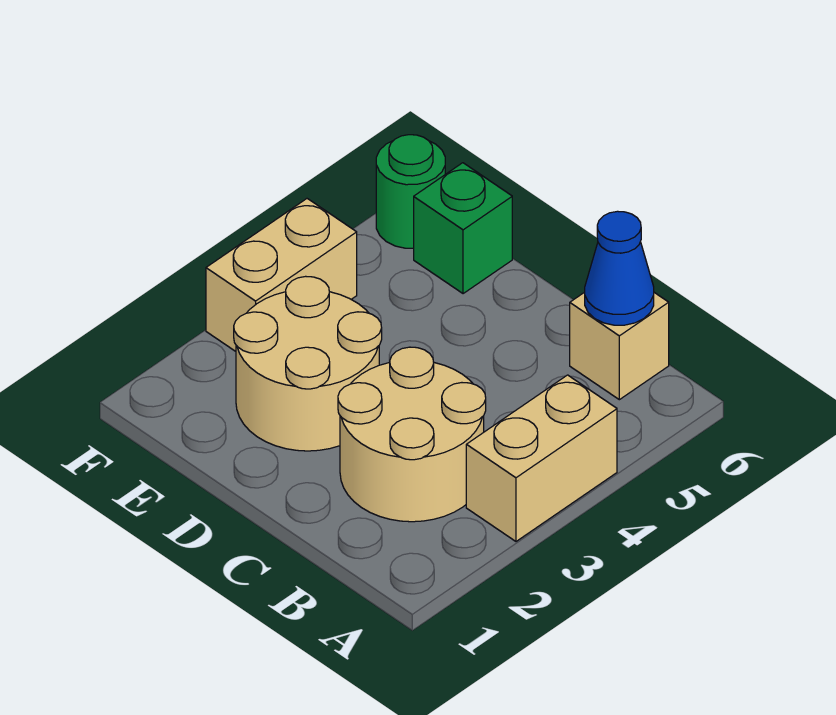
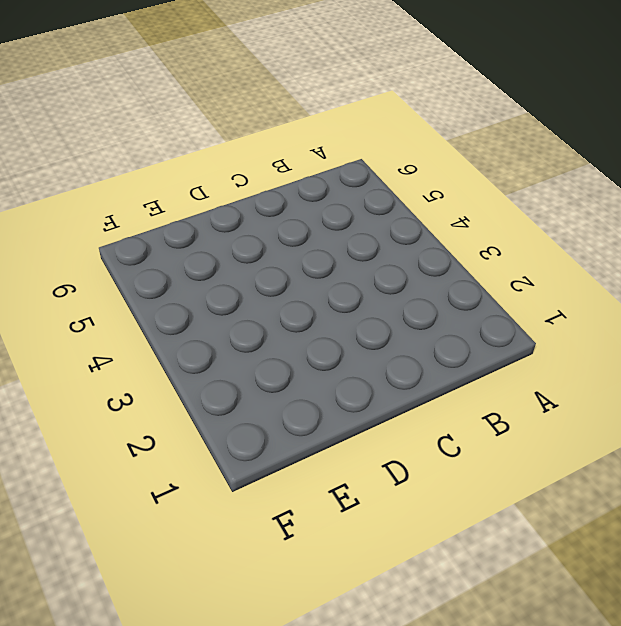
none -> tan brick A3:A4 level 1
none -> tan round brick B2:C3 level 1

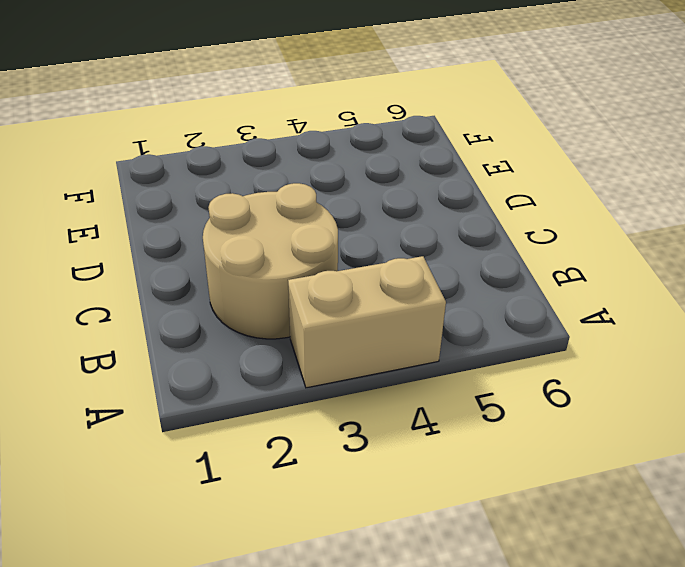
none -> tan brick B6 level 1
none -> tan round brick D2:E3 level 1

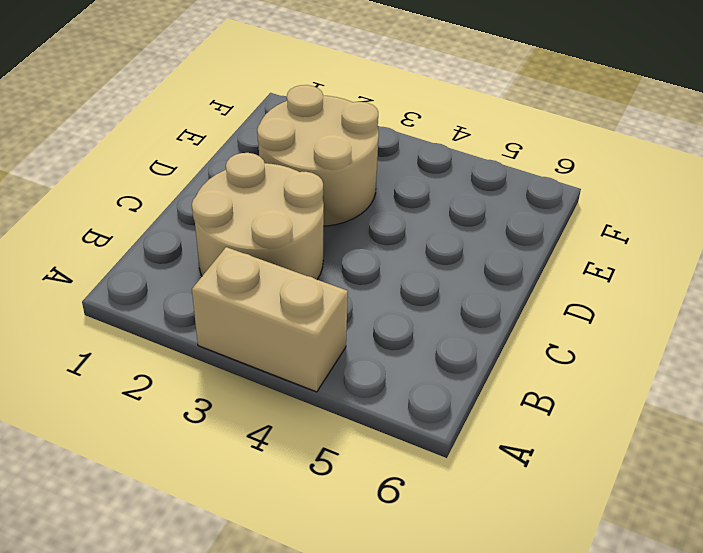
none -> tan brick B6 level 1
none -> green brick E6 level 1

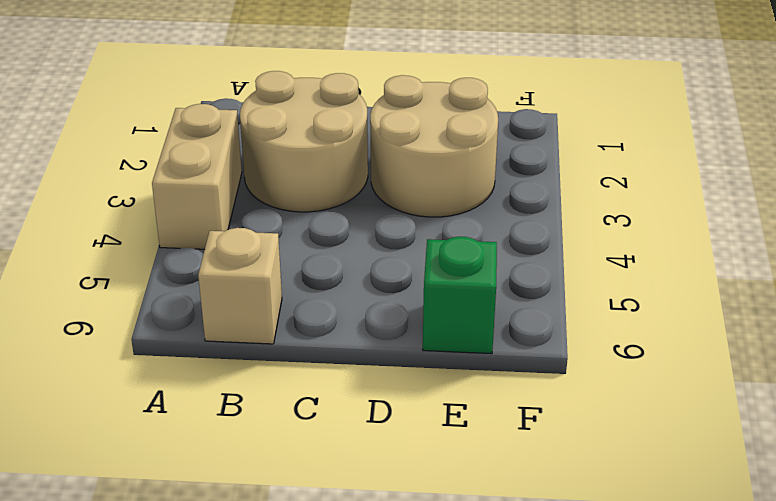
none -> tan brick F3:F4 level 1
none -> green round brick F6 level 1

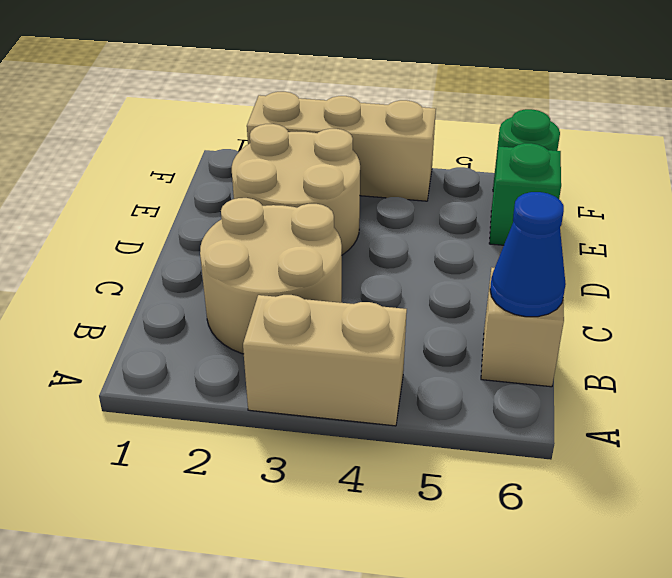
tan brick F2:F4 level 1 -> tan brick F3:F4 level 1

